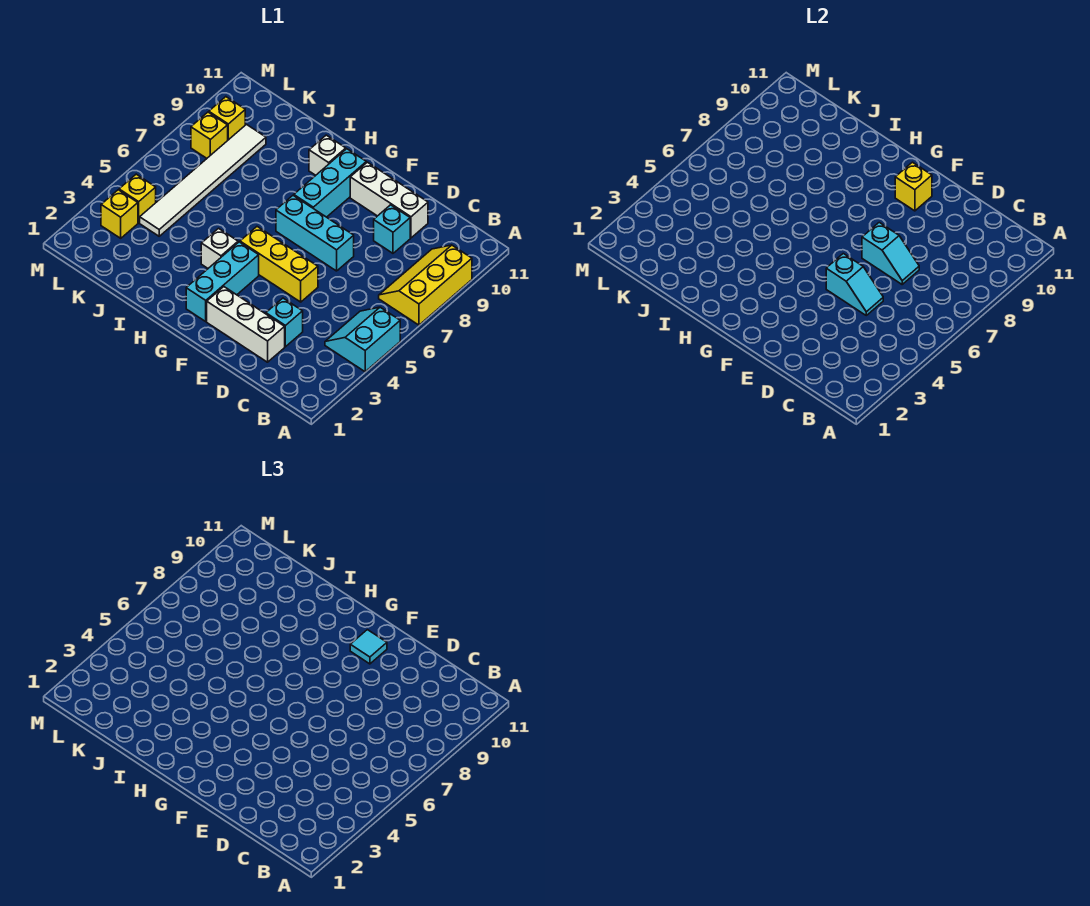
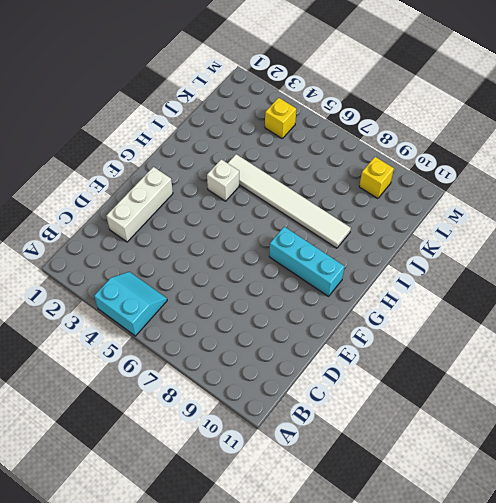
white tile I4:I9 level 1 -> white tile K4:K9 level 1
none -> yellow slope A7:B9 level 1 top A
none -> cyan brick D3 level 1
none -> cyan brick D9 level 1

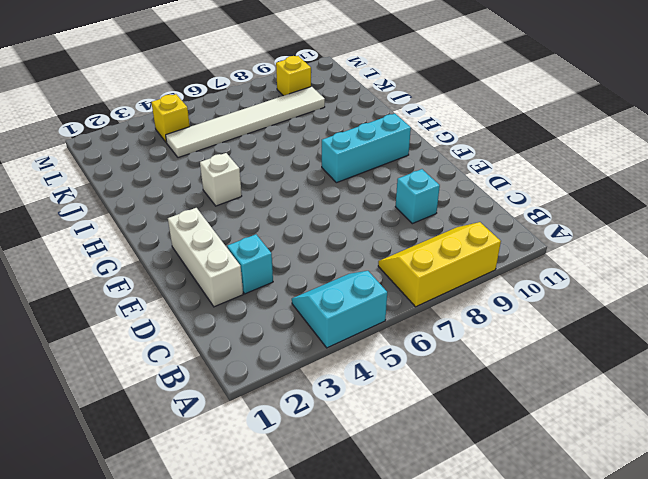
none -> white brick D10:F10 level 1
none -> yellow brick E5:G5 level 1
none -> cyan brick E7:G7 level 1

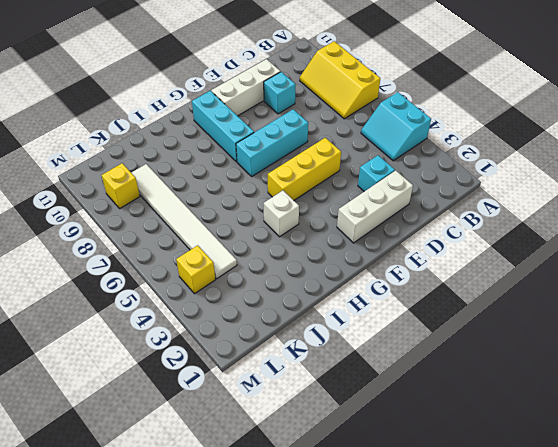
none -> cyan brick G2:G4 level 1
none -> white brick H10 level 1
none -> yellow brick L3 level 1

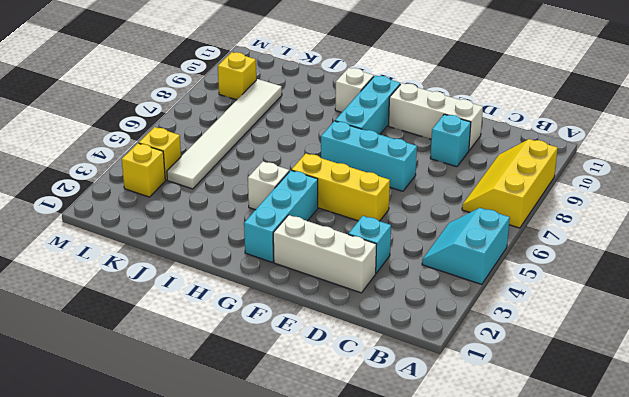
none -> yellow brick L8 level 1
none -> cyan slope D5:E5 level 2 top E
none -> cyan slope D7:E7 level 2 top E

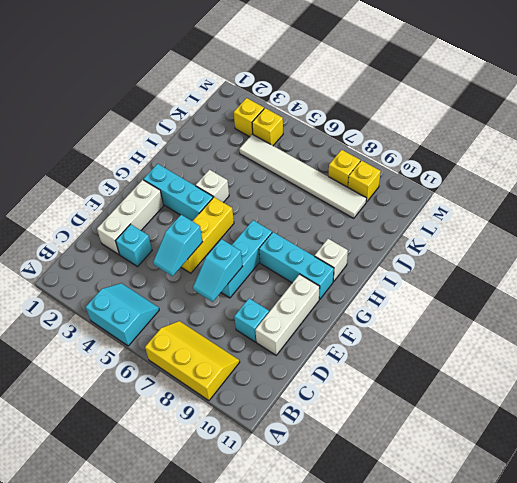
none -> yellow brick F10 level 2
none -> cyan tile F10 level 3

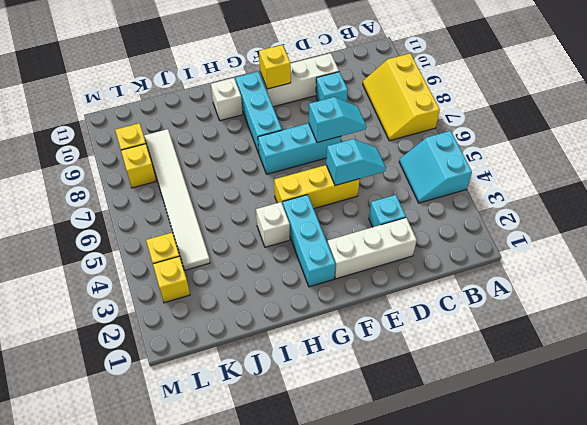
none -> cyan tile F10 level 3

